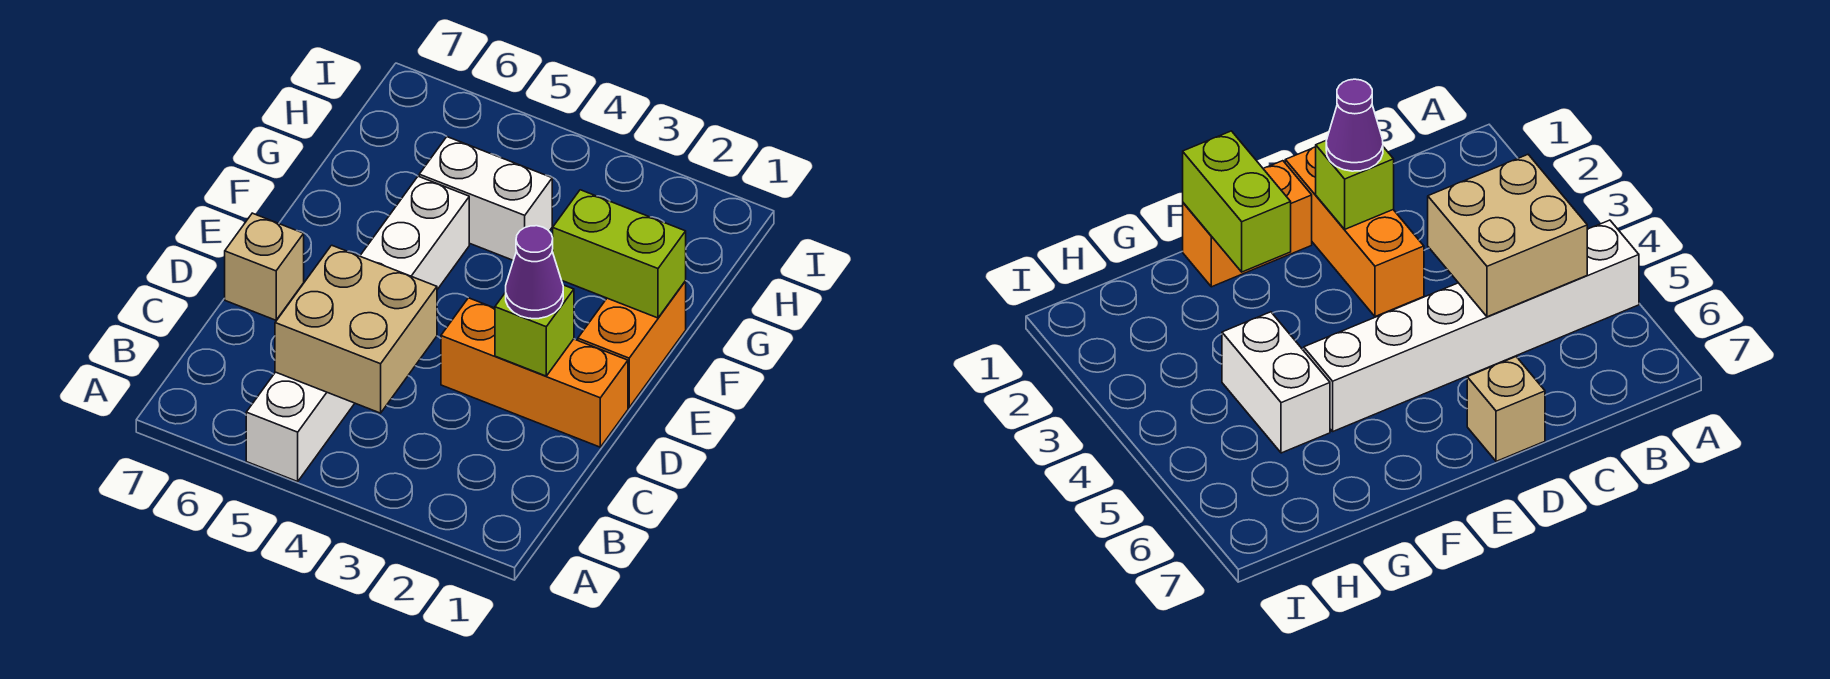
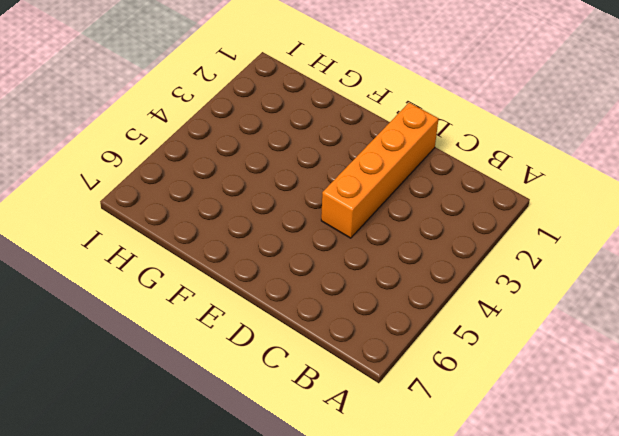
orange brick D1:D4 level 1 -> orange brick D1:D3 level 1
none -> white brick A5:F5 level 1
none -> tan brick D7 level 1

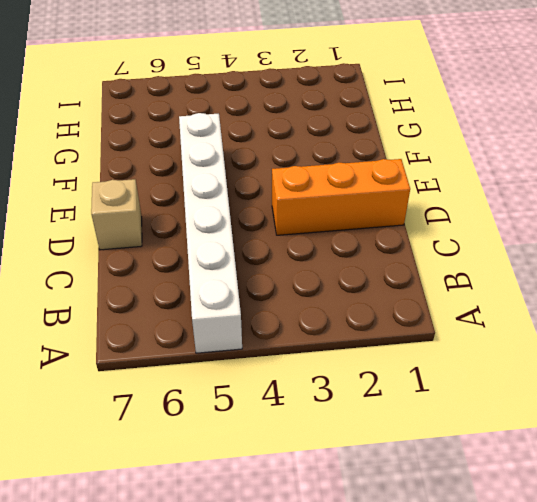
none -> orange brick E1:F1 level 1
none -> white brick G4:G5 level 1

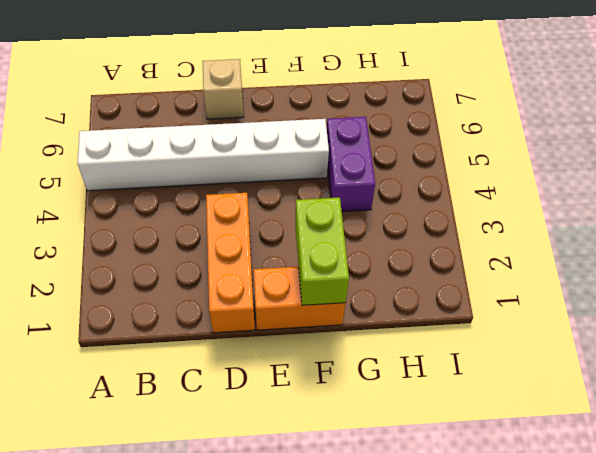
purple brick G4:G5 level 1 -> white brick G4:G5 level 1
none -> tan brick B4:C5 level 2
none -> lime brick D2 level 2

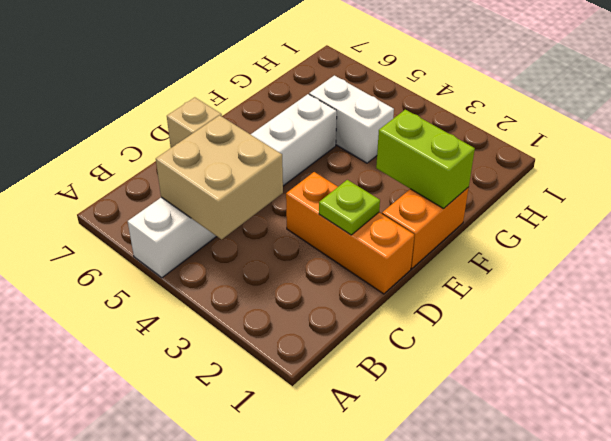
lime plate D2 level 2 -> lime brick D2 level 2
none -> purple cone D2 level 3

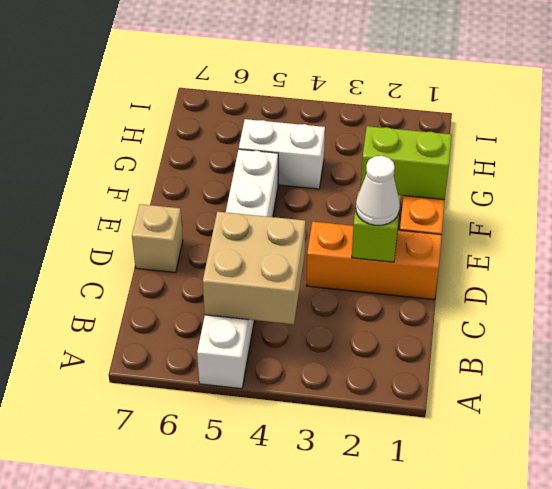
white cone D2 level 3 -> purple cone D2 level 3

